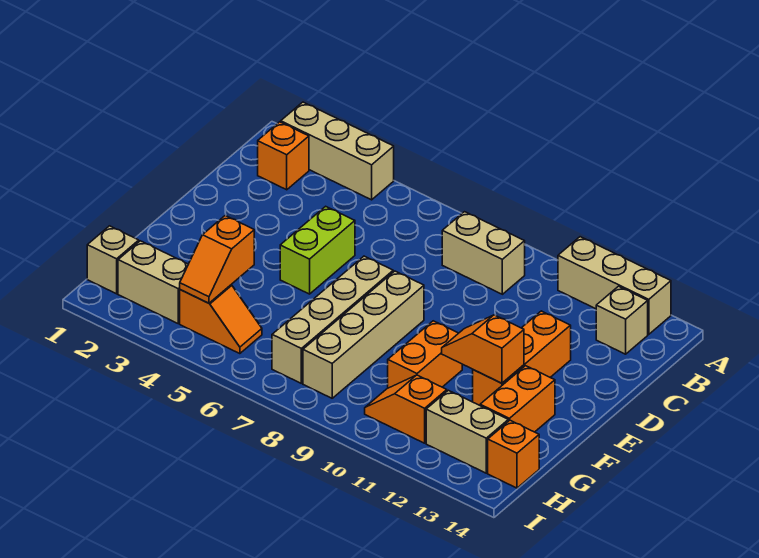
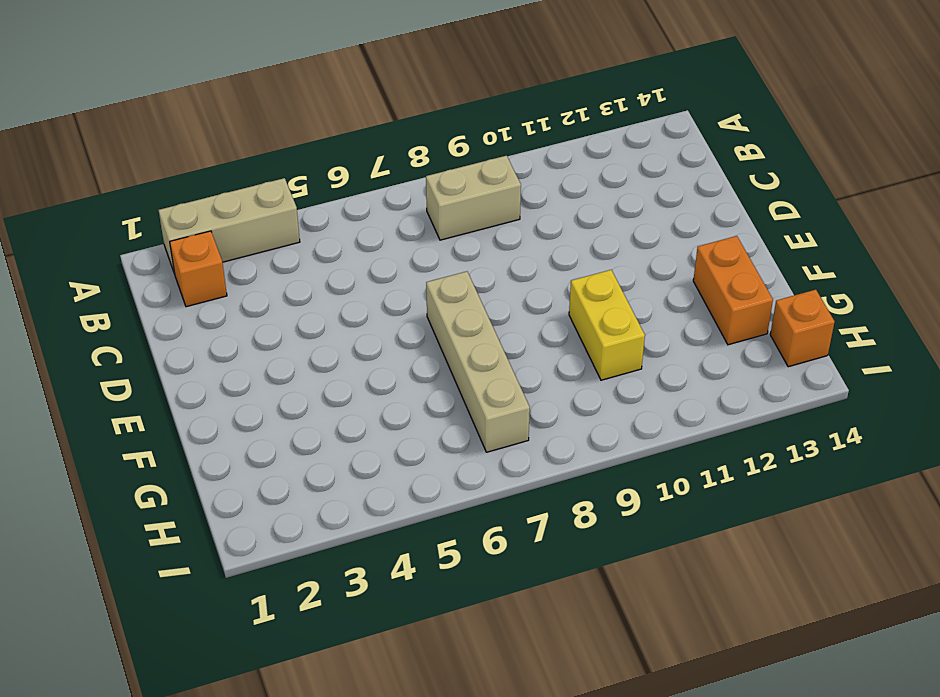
yellow brick F10:G10 level 1 -> orange brick F10:G10 level 1
none -> tan brick A11:A13 level 1
none -> tan brick B13 level 1
none -> lime brick D5:E5 level 1

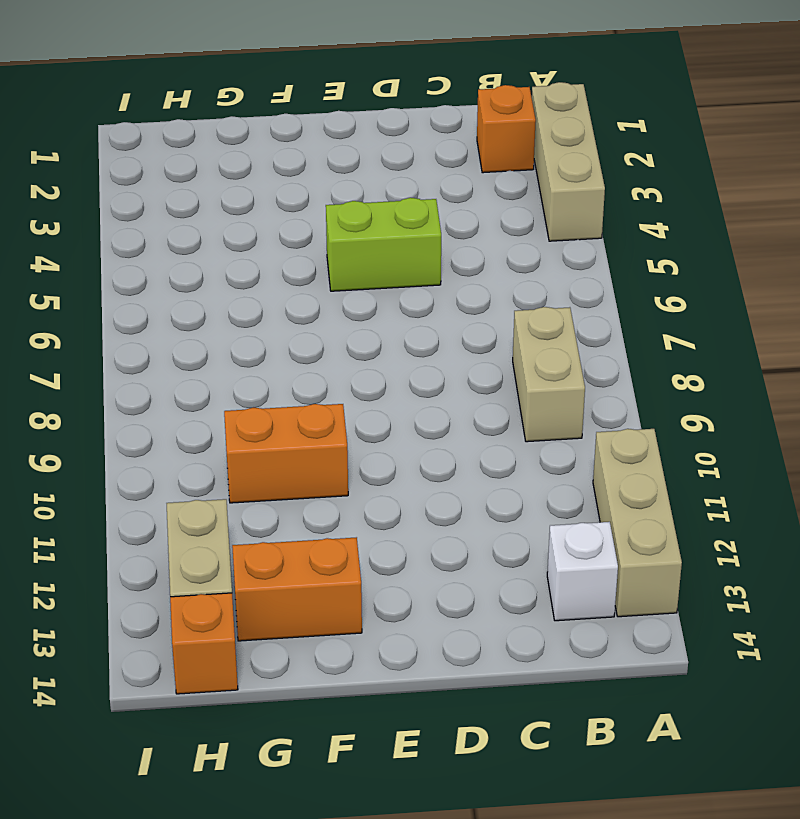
white brick B13 level 1 -> tan brick B13 level 1
none -> orange brick D12:F12 level 1
none -> tan brick E7:H7 level 1
none -> tan brick E8:H8 level 1

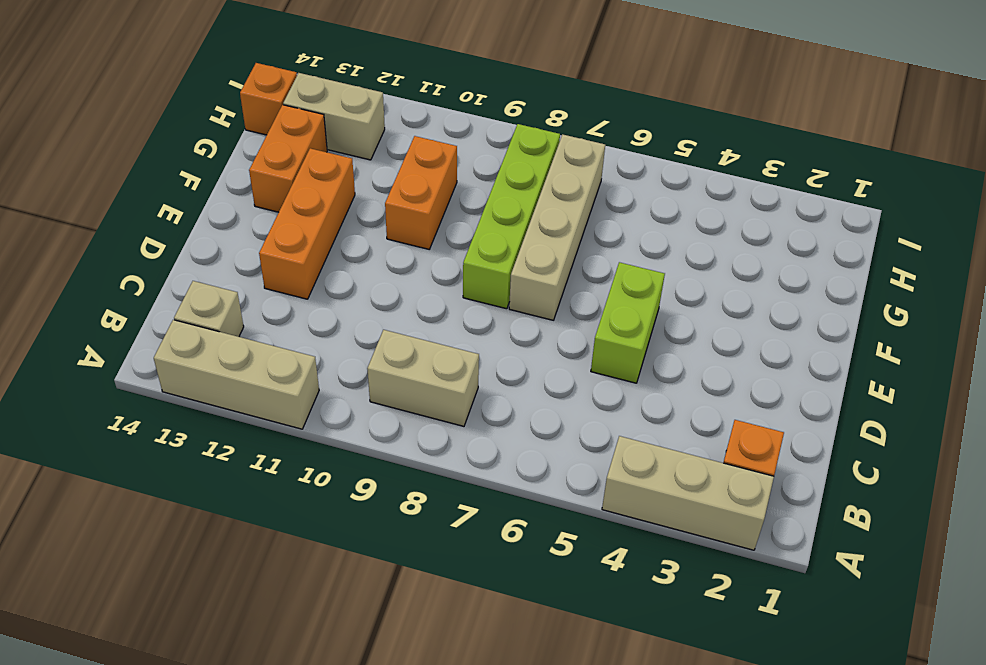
lime brick E8:H8 level 1 -> tan brick E8:H8 level 1
none -> tan brick H1 level 1
none -> tan brick H2:H3 level 1
none -> orange slope H4:H5 level 1 top 4

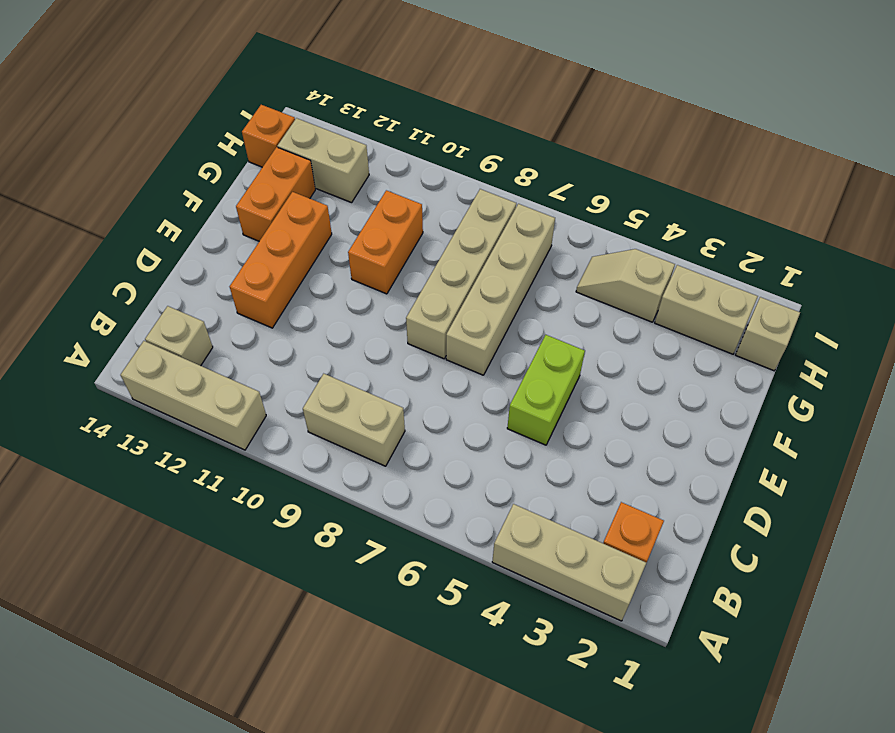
tan slope H4:H5 level 1 top 4 -> orange slope H4:H5 level 1 top 4
none -> orange slope H10:H11 level 1 top 11
none -> orange slope F11:F12 level 2 top 12
none -> orange slope G4:H4 level 2 top G

